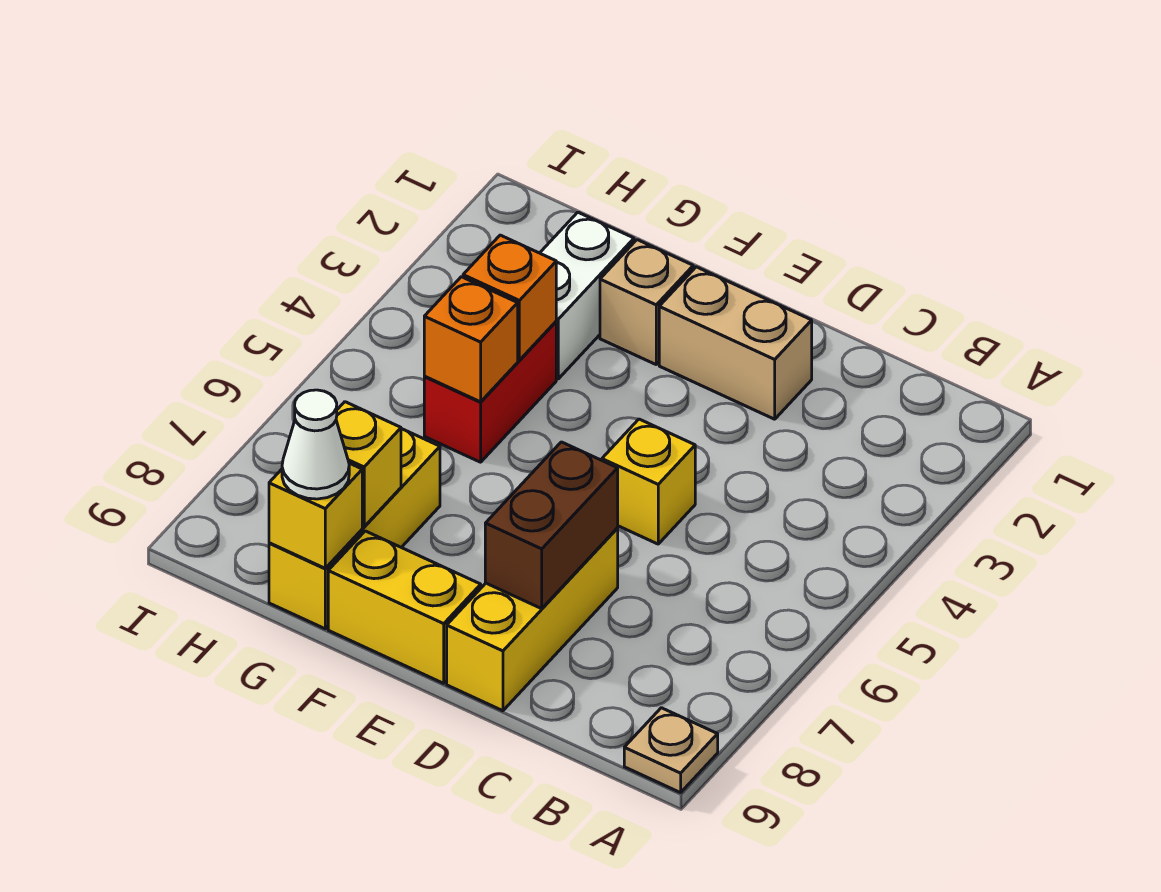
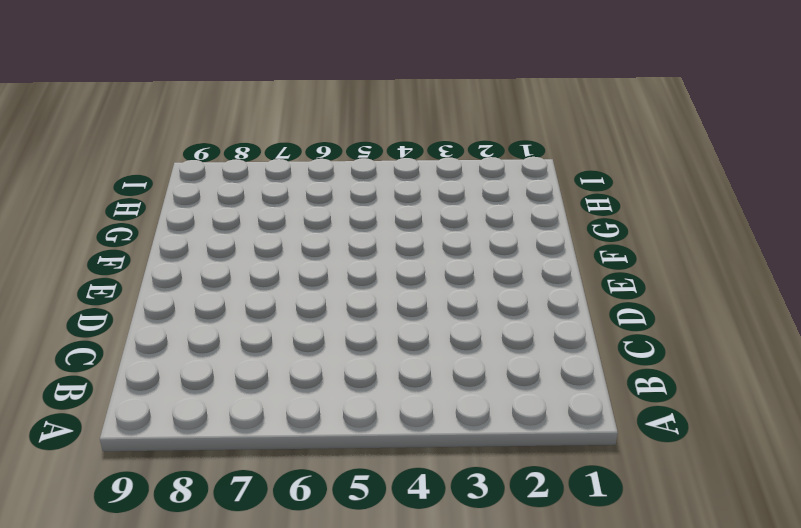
none -> tan plate A9 level 1
none -> tan brick D2:E2 level 1
none -> yellow brick D5 level 1

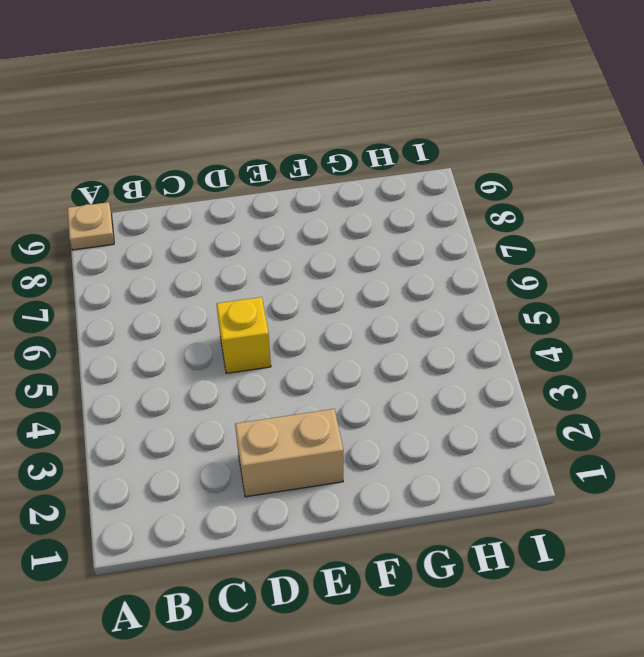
none -> yellow brick D7:D9 level 1
none -> yellow brick E9:F9 level 1
none -> tan brick F2 level 1

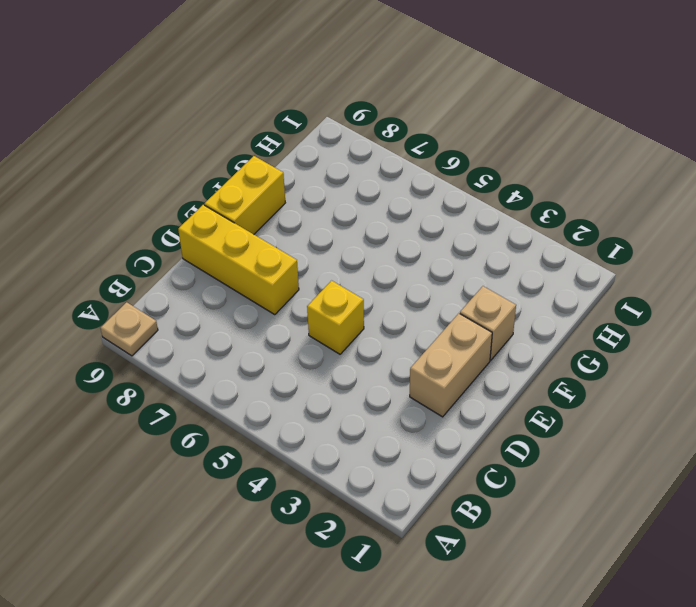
none -> white brick G2:G3 level 1
none -> red brick G4:G5 level 1
none -> yellow brick G7:G9 level 1

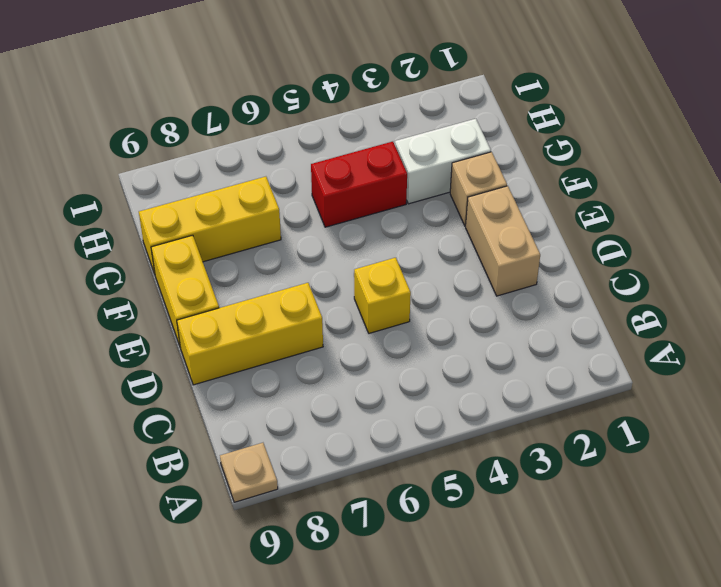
none -> brown brick D7:D8 level 2
none -> orange brick G4 level 2
none -> orange brick G5 level 2

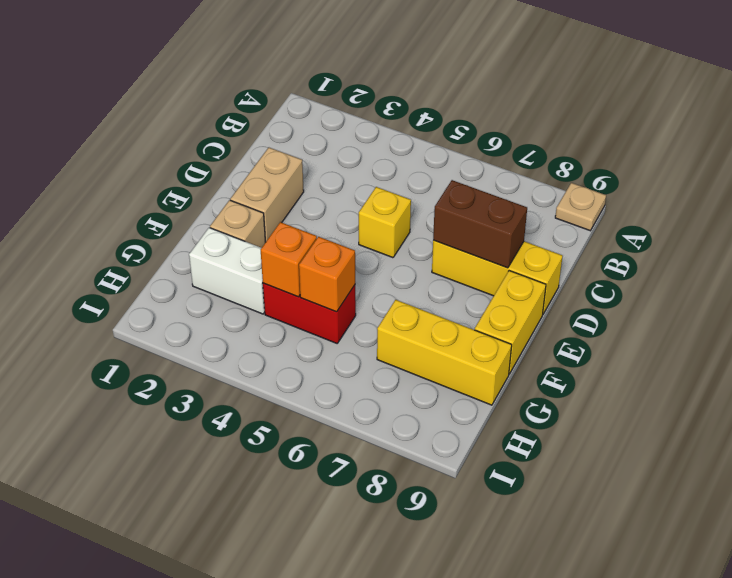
none -> yellow brick G8 level 2
none -> yellow brick G9 level 2
none -> white cone G9 level 3

